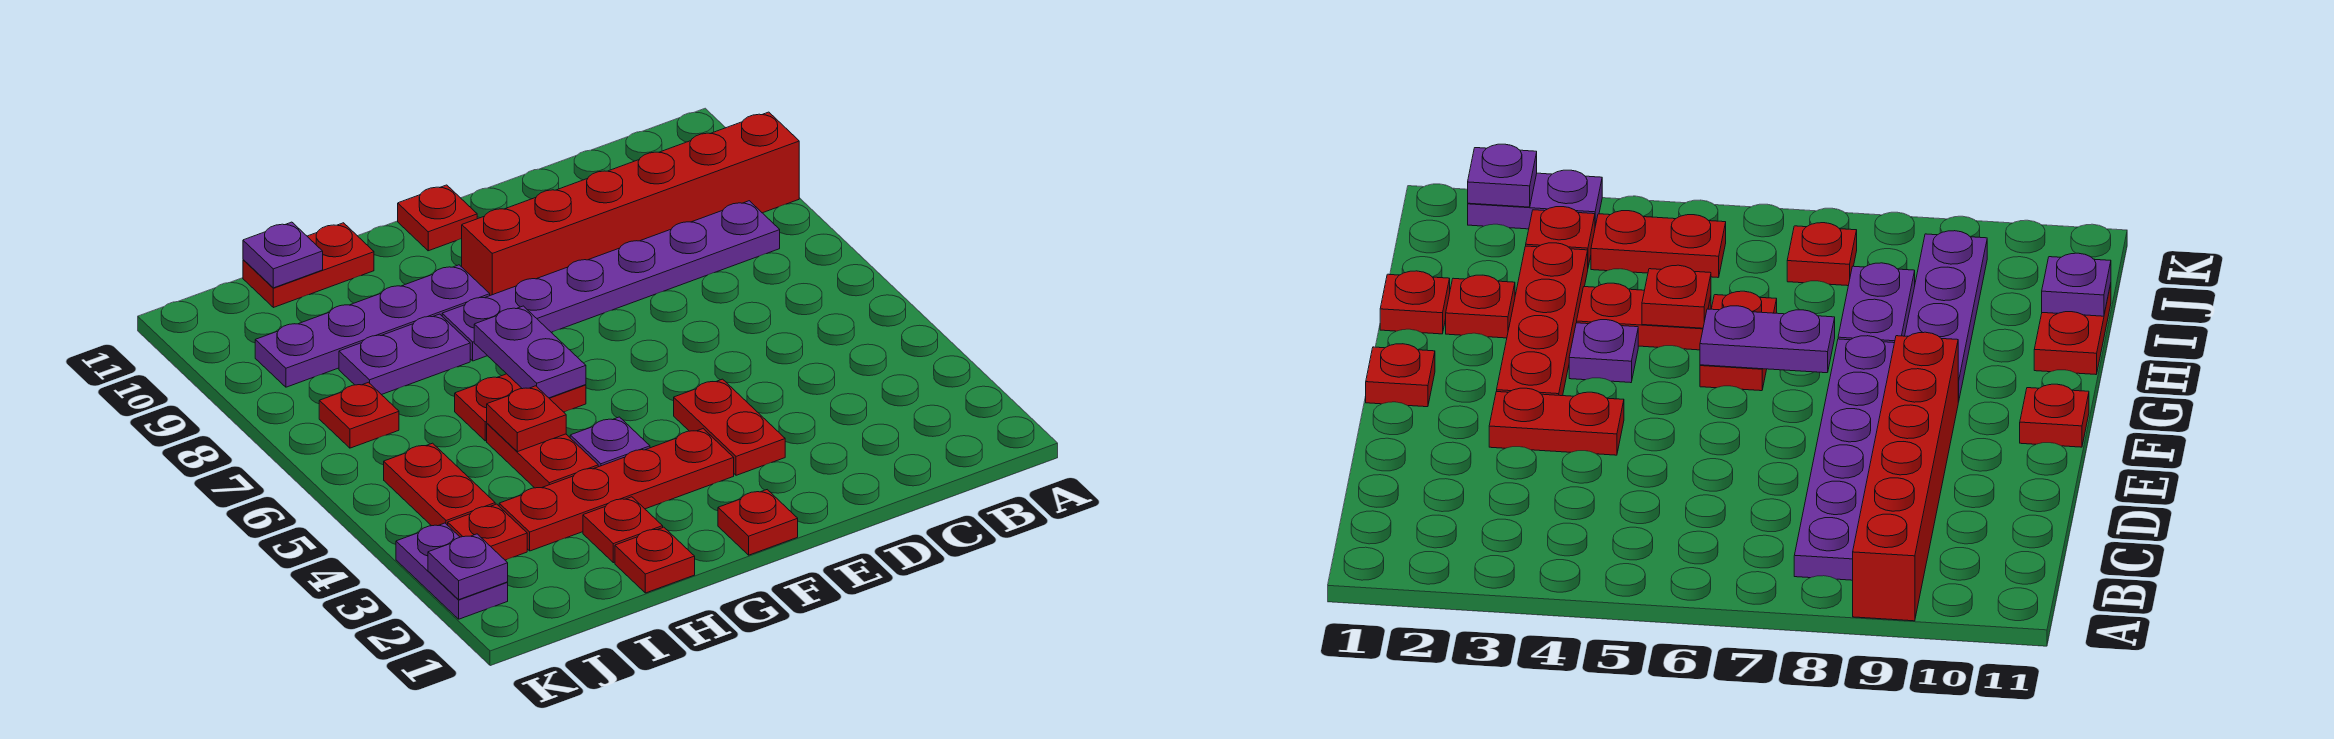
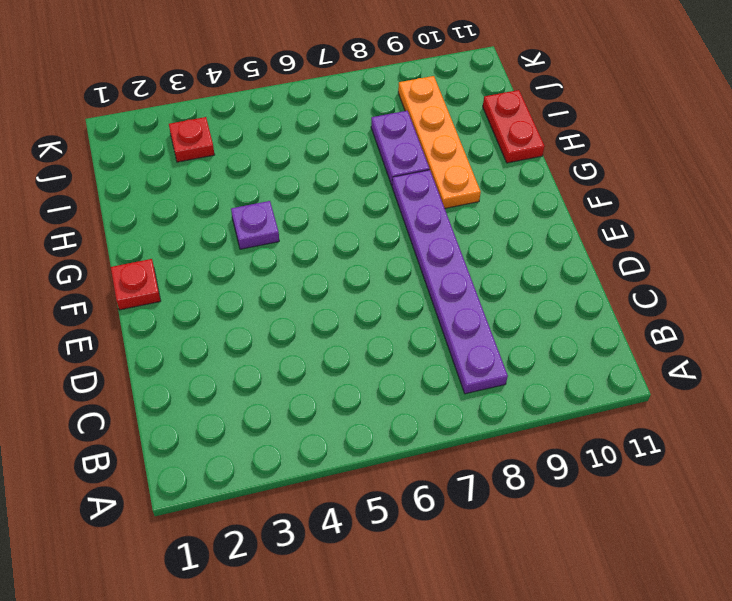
orange plate G9:J9 level 1 -> purple plate G9:J9 level 1
none -> red brick A9:F9 level 1
none -> red plate E3:E4 level 1
none -> red plate F3:I3 level 1

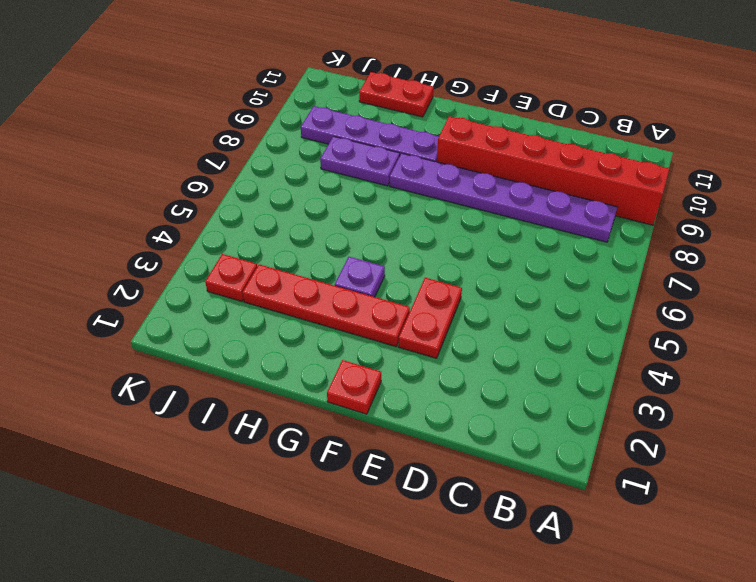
none -> red plate F11 level 1
none -> red plate G6:H6 level 1
none -> red plate H1 level 1

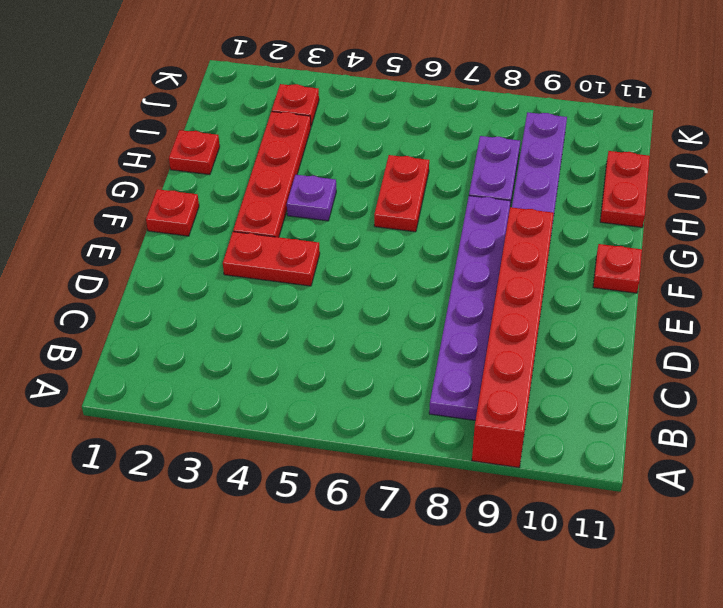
none -> red plate H2 level 1
none -> red plate H4:H5 level 1
none -> red plate J4:J5 level 1

